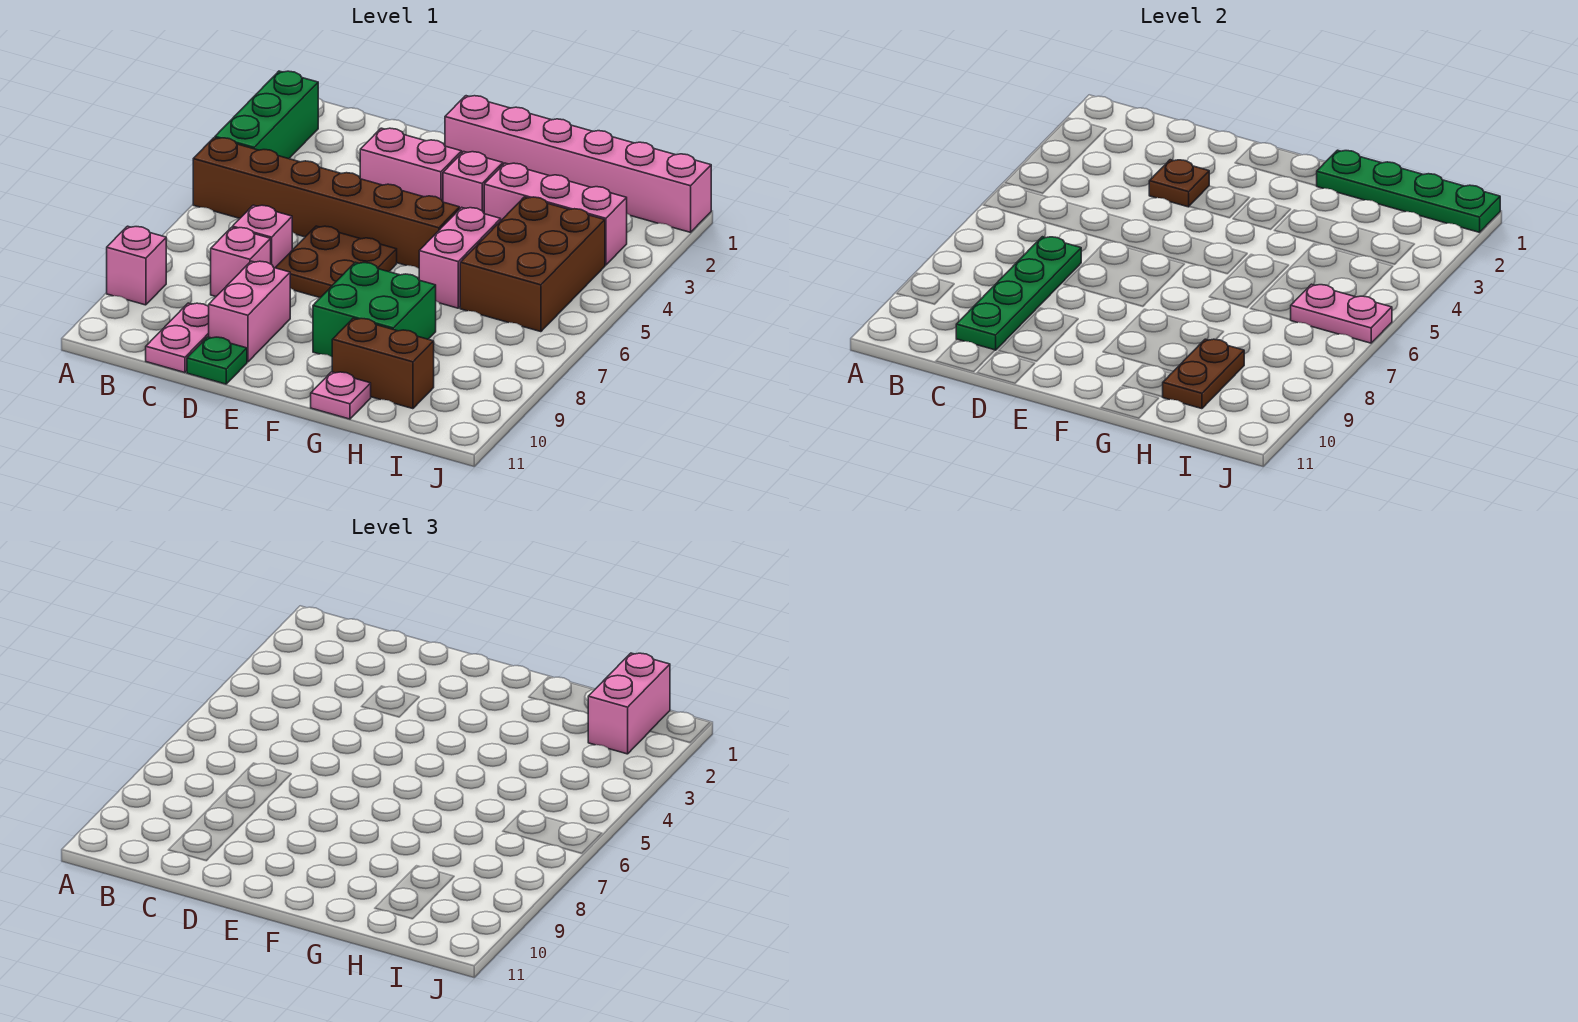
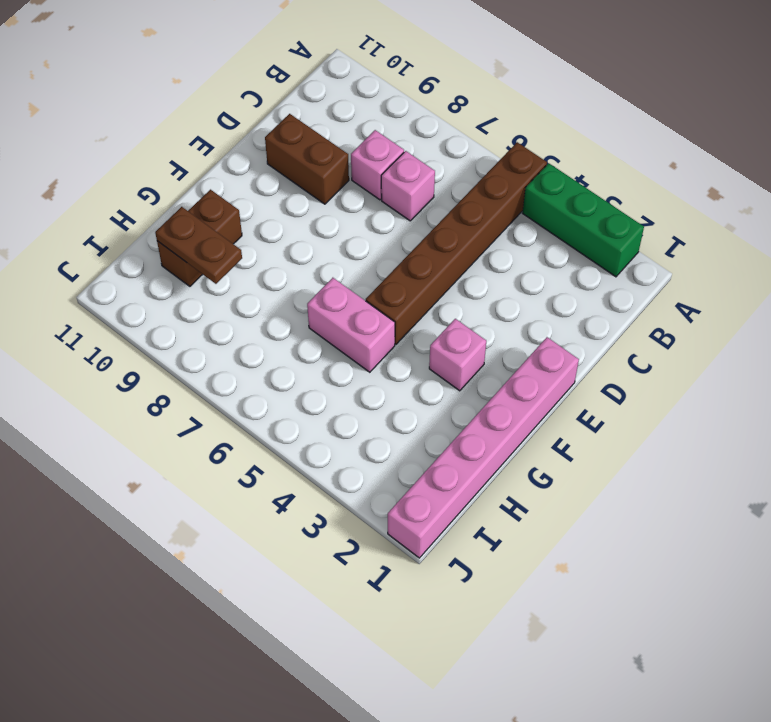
brown brick D9:D10 level 1 -> pink brick D9:D10 level 1
none -> pink brick A9 level 1
none -> pink plate C10:C11 level 1
none -> pink brick D3:E3 level 1

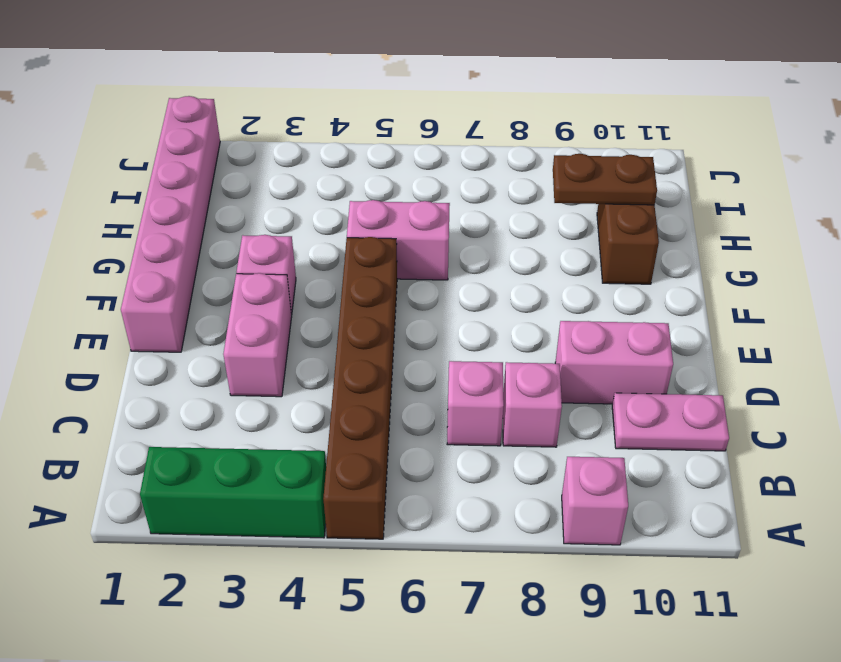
none -> brown plate D6:E7 level 1
none -> green plate D11 level 1
none -> green brick F8:G9 level 1

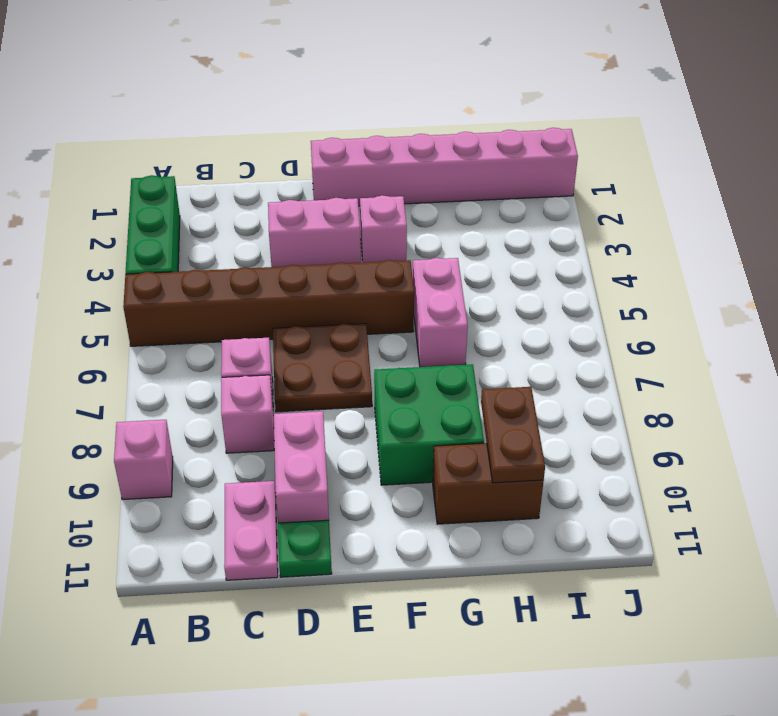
none -> pink brick G3:I3 level 1
none -> pink plate G11 level 1
none -> brown brick H4:I6 level 1

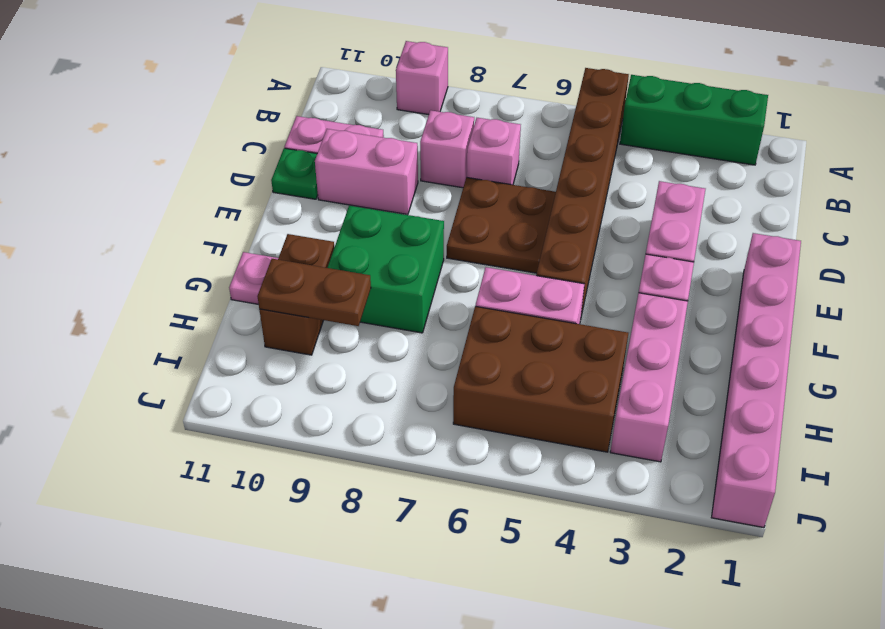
none -> green plate C7:C10 level 2
none -> brown plate D3 level 2
none -> green plate G1:J1 level 2

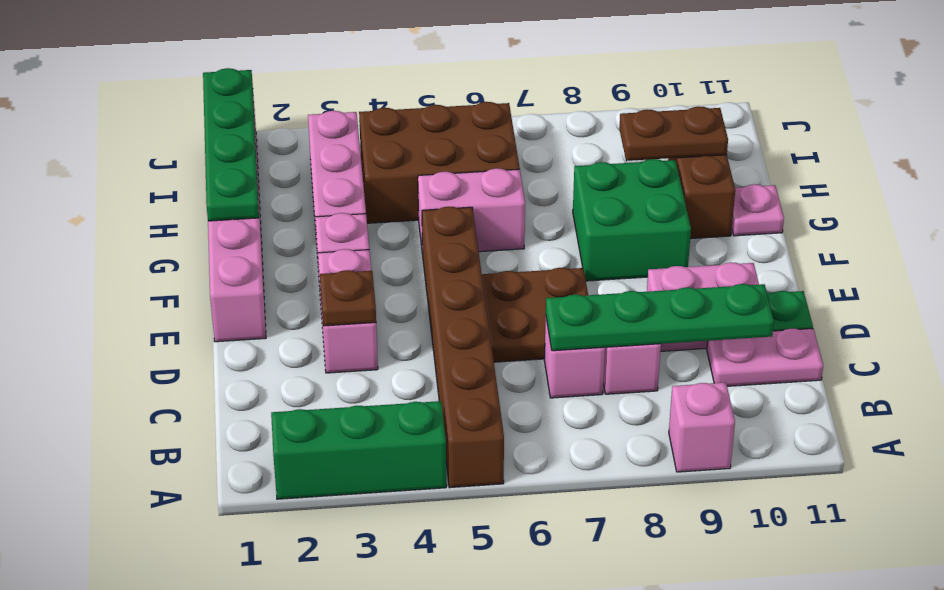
none -> pink plate I6:J6 level 2
none -> pink brick I1:I2 level 3

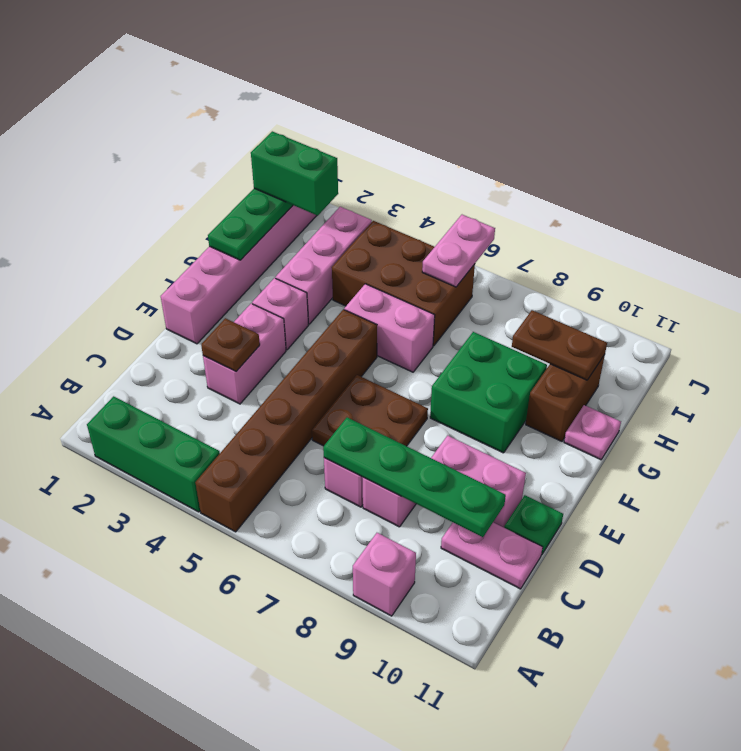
green brick I1:I2 level 3 -> pink brick I1:I2 level 3

